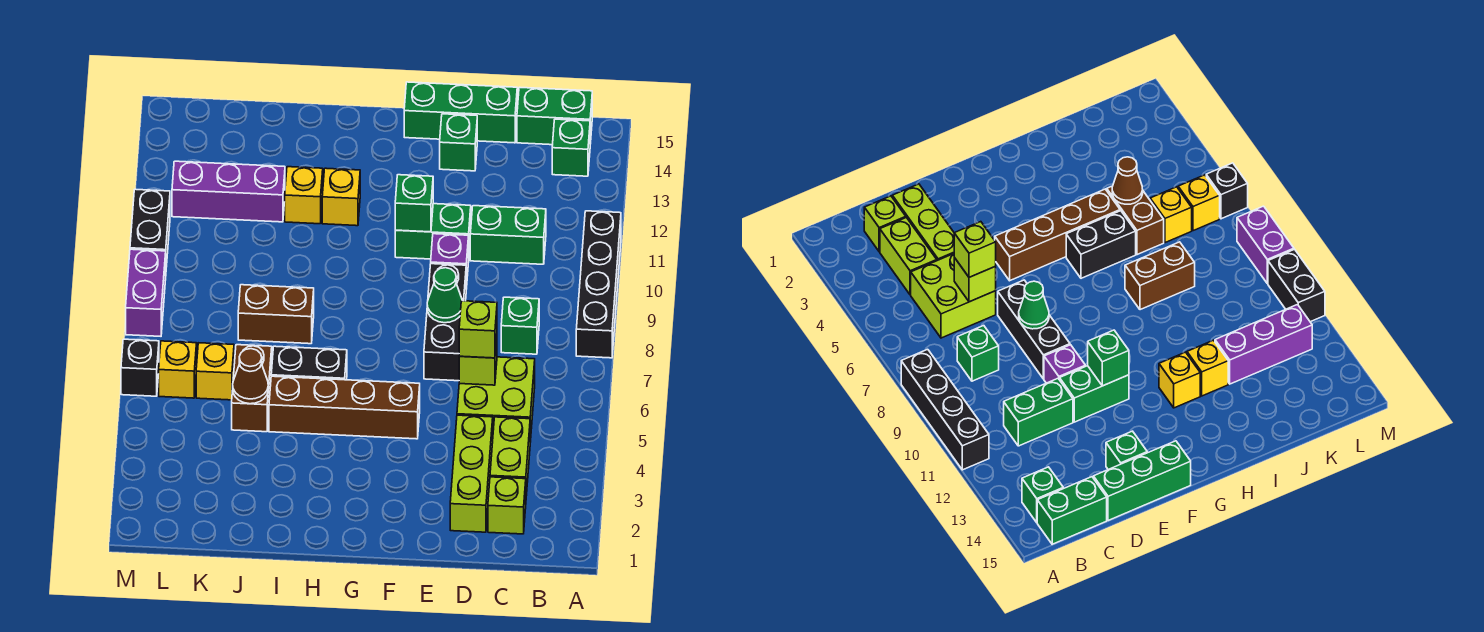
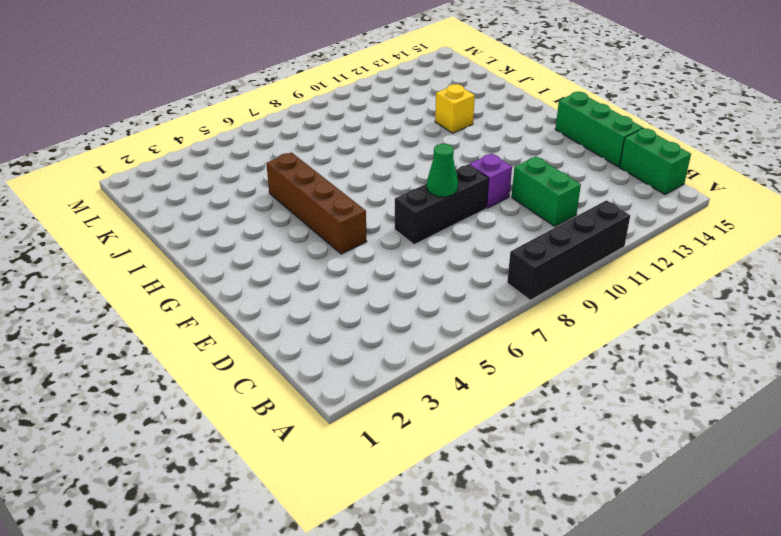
none -> green brick B14 level 1
none -> lime brick C2 level 1
none -> lime brick C3:C4 level 1
none -> lime brick C5:D6 level 1

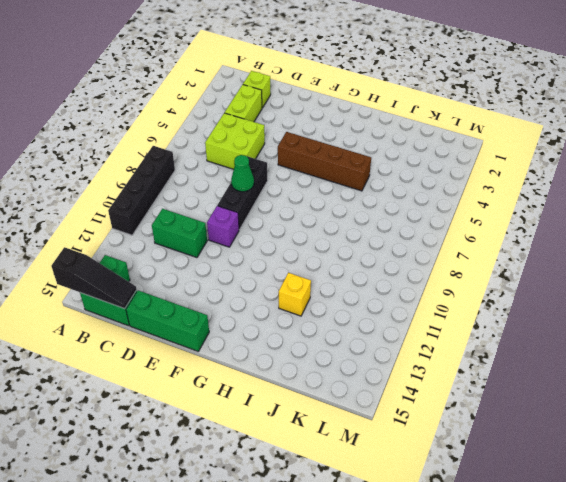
black slope A15:C15 level 2 top A -> none
none -> green brick C8 level 1
none -> lime brick D2:D4 level 1
none -> green brick E11:F11 level 1
none -> green brick E14 level 1

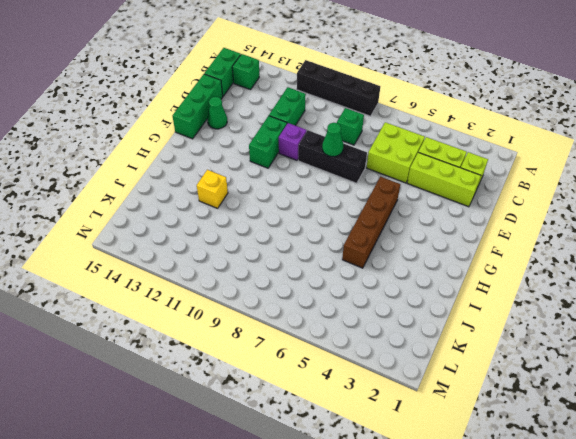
green cone E14 level 1 -> green brick E14 level 1
none -> black brick H6:I6 level 1
none -> yellow brick H12 level 1
none -> brown brick I8:J8 level 1
none -> brown brick J5:J6 level 1

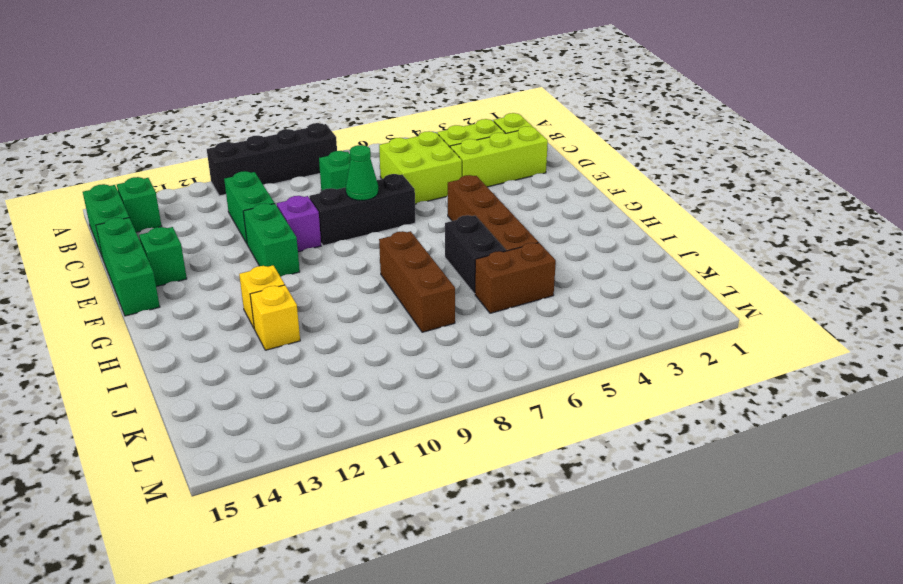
brown brick H8:J8 level 1 -> brown brick I8:J8 level 1
none -> purple brick J12:L12 level 1
none -> yellow brick K6 level 1
none -> yellow brick L6 level 1
none -> black brick M6 level 1

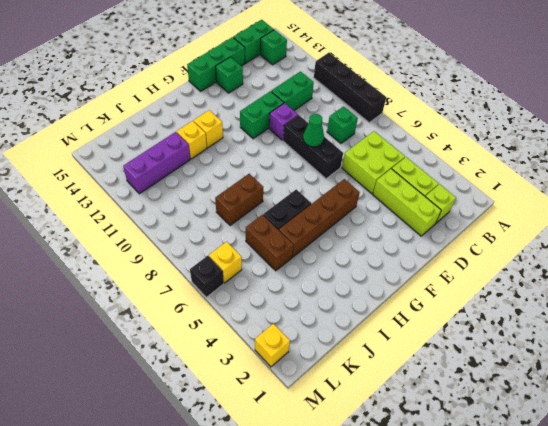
yellow brick M2 level 1 -> yellow brick K6 level 1
none -> purple brick M8:M9 level 1
none -> black brick M10:M11 level 1
none -> lime brick D6 level 2
none -> green brick F11 level 2

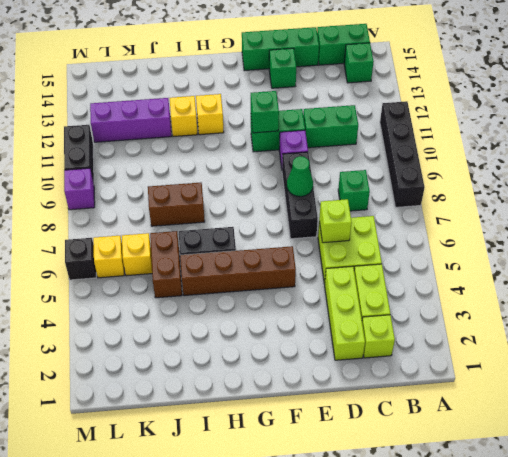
purple brick M9 level 1 -> purple brick M8:M9 level 1
none -> brown cone J5 level 2
none -> lime brick D6 level 3

